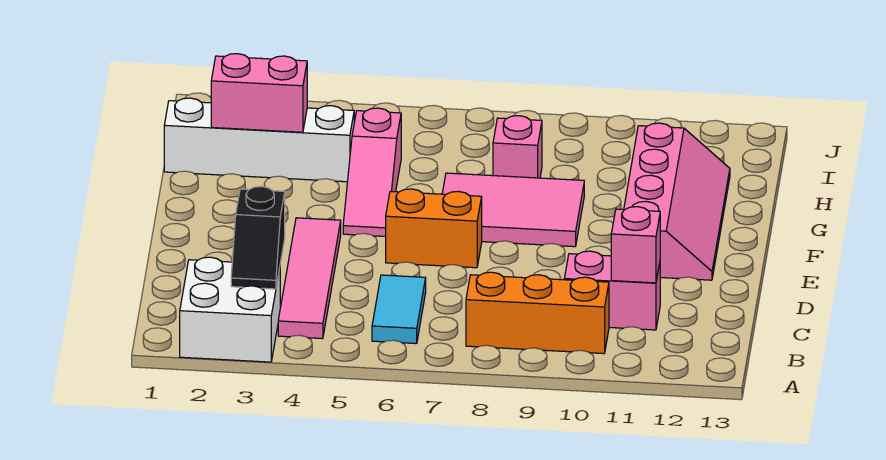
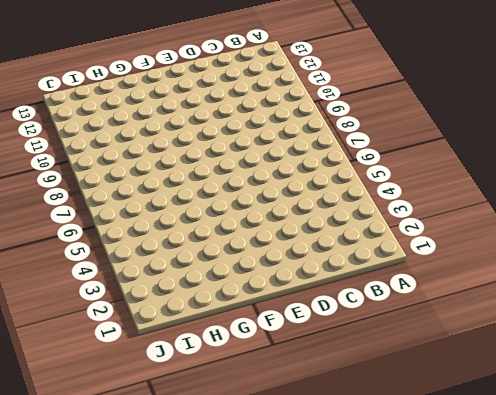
none -> white brick A2:B3 level 1
none -> pink tile B4:E4 level 1
none -> cyan tile B6:C6 level 1

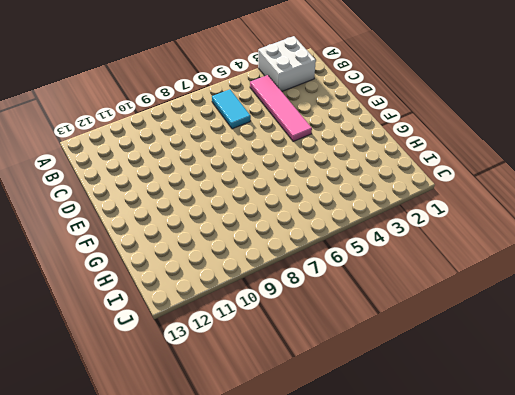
none -> orange brick B8:B10 level 1
none -> pink brick C10:C11 level 1
none -> orange brick E6:E7 level 1

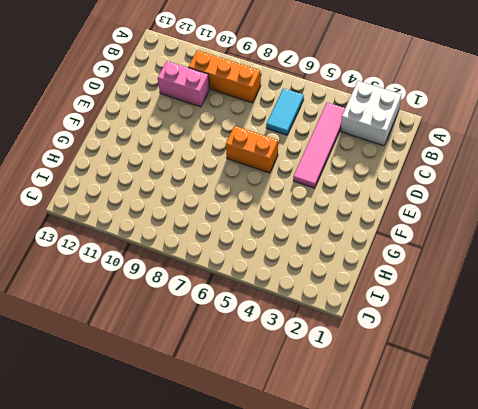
none -> pink slope E11:H12 level 1 top 11
none -> pink slope F5:H5 level 1 top H
none -> pink tile F7:G9 level 1

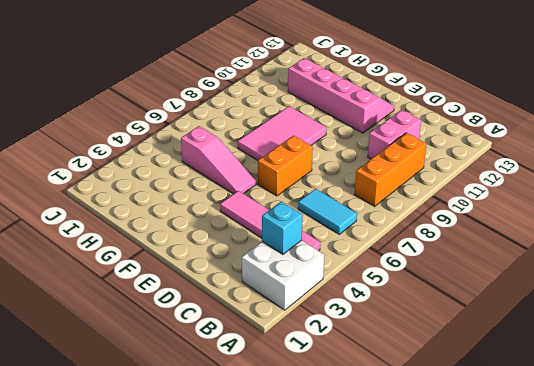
cyan brick B3 level 2 -> black slope B3:C3 level 2 top C
none -> white brick H1:H4 level 1
none -> pink brick H8 level 1
none -> pink brick C11 level 2

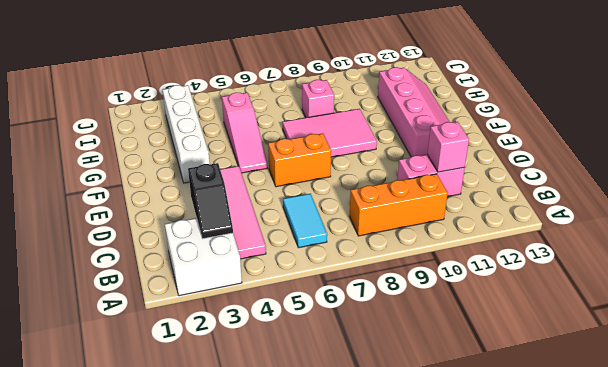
white brick F3:I3 level 1 -> white brick H1:H4 level 1
none -> pink brick H2:H3 level 2

